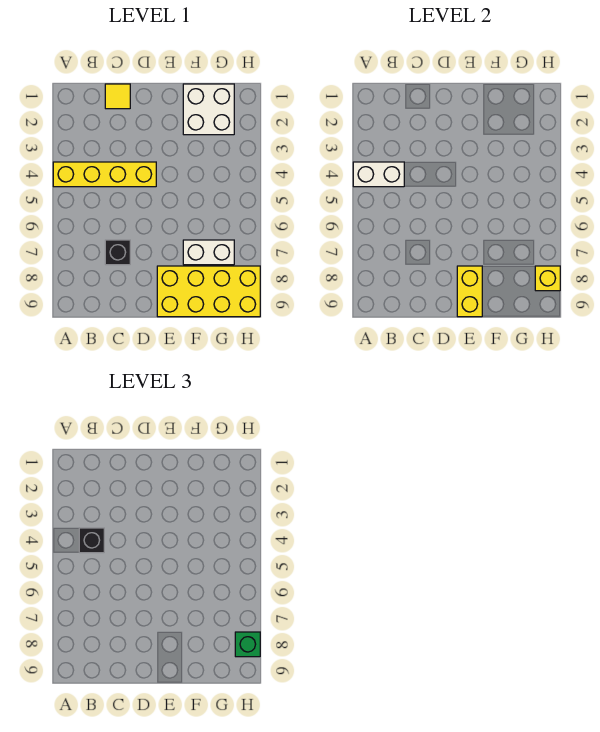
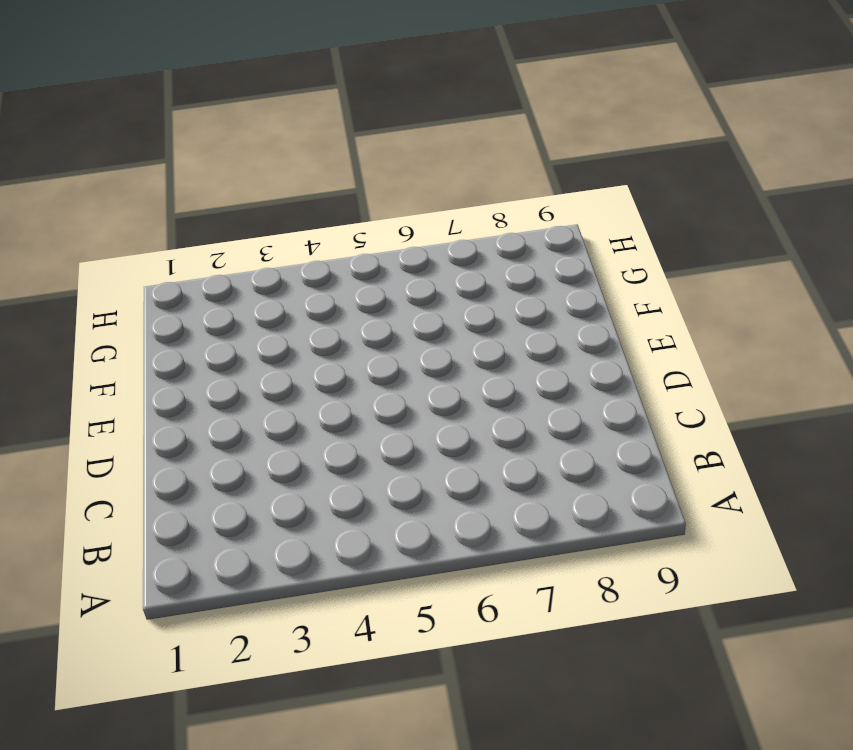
none -> yellow brick A4:D4 level 1
none -> yellow tile C1 level 1

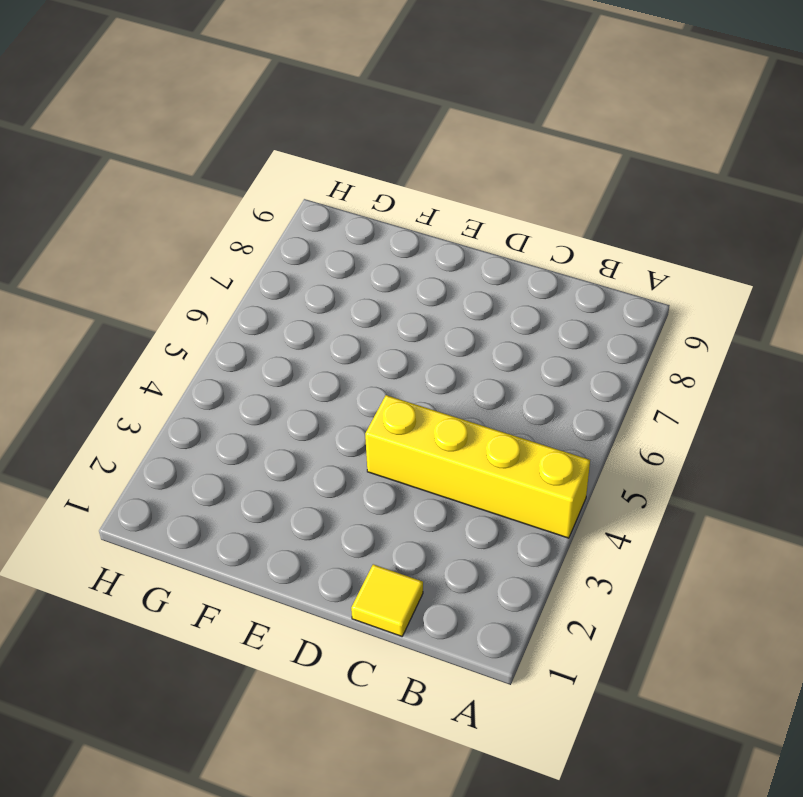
none -> black brick C7 level 1
none -> yellow brick E8:H9 level 1

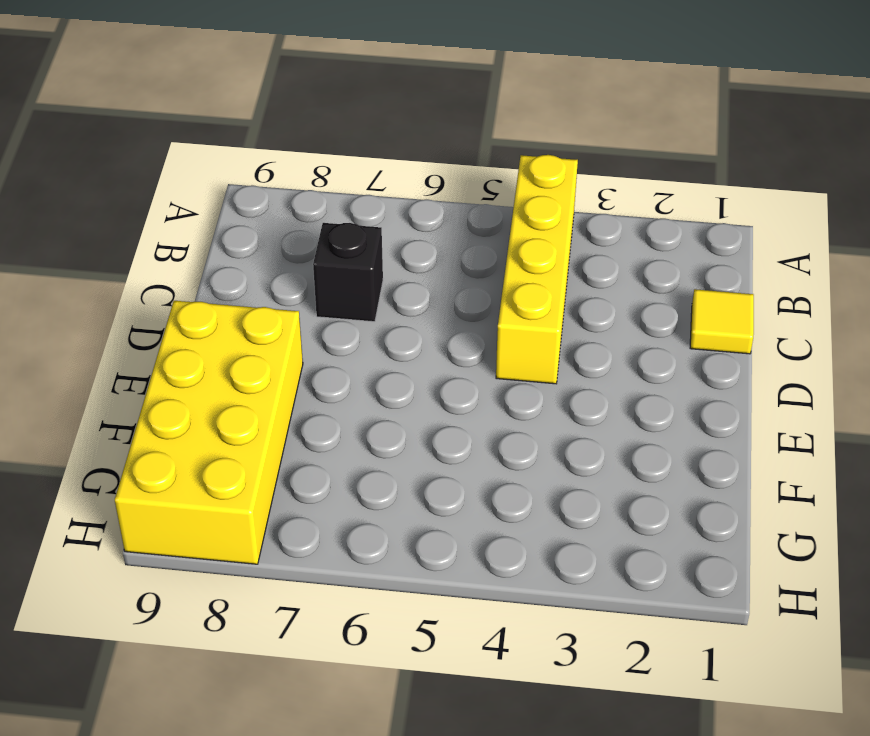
none -> white brick F1:G2 level 1
none -> white brick F7:G7 level 1

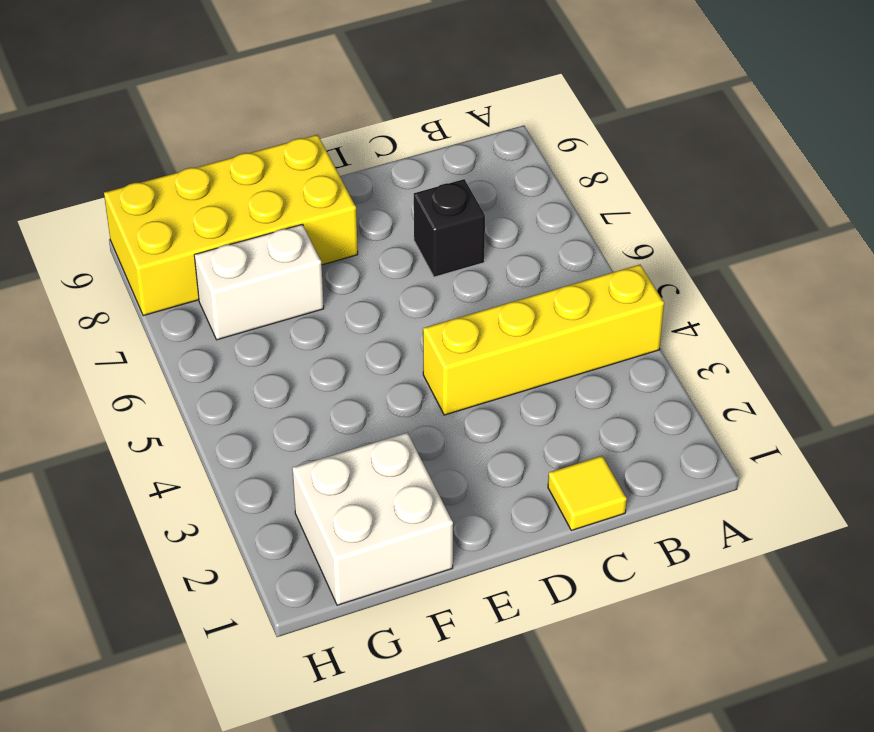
none -> white brick A4:B4 level 2
none -> yellow brick E8:E9 level 2

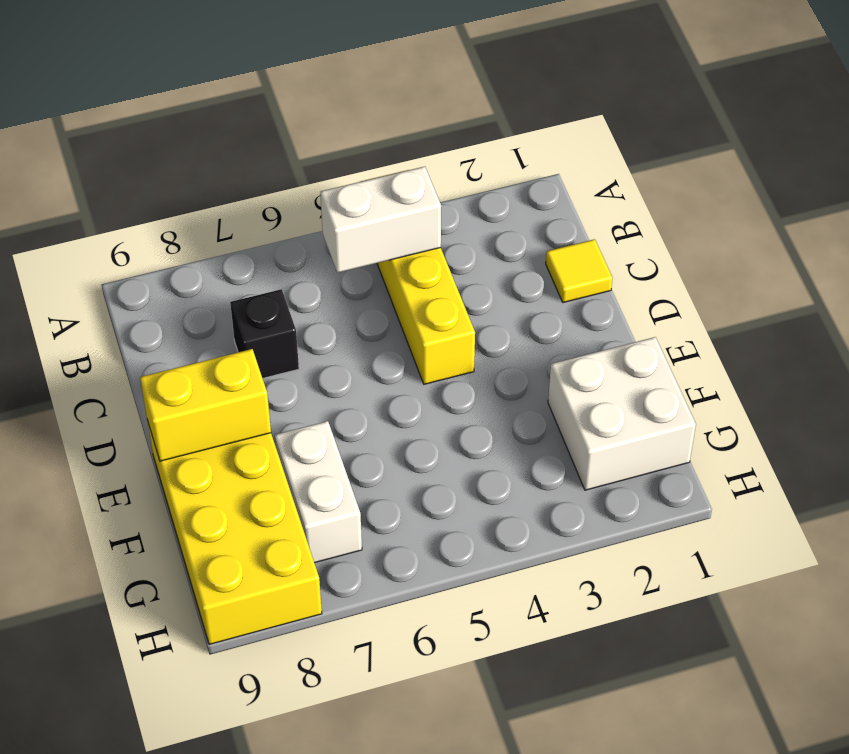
white brick B4:B5 level 2 -> white brick A4:B4 level 2
none -> yellow brick H8 level 2
none -> black brick B4 level 3

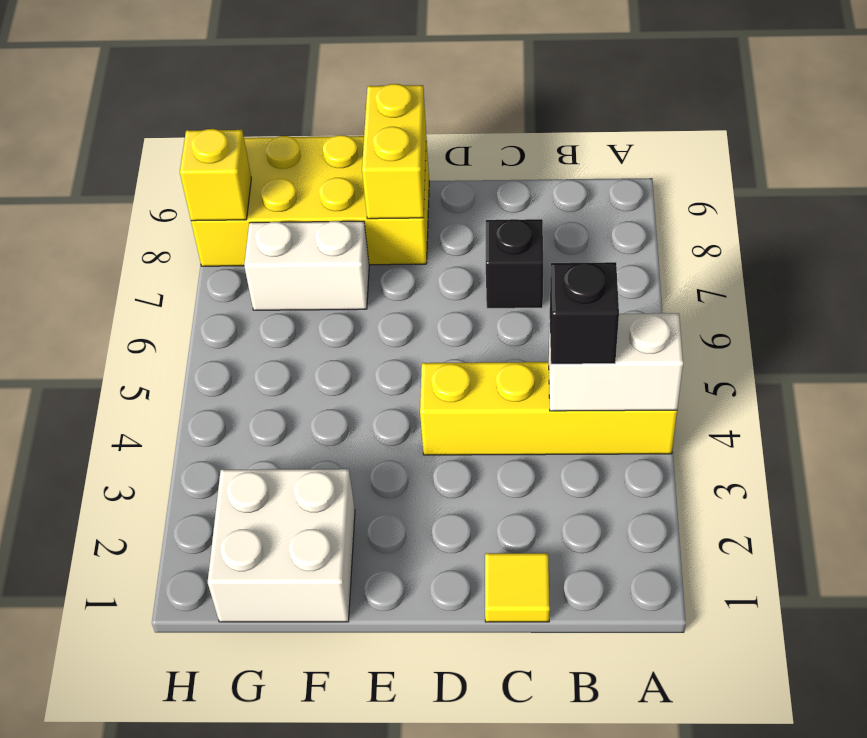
none -> green brick H8 level 3

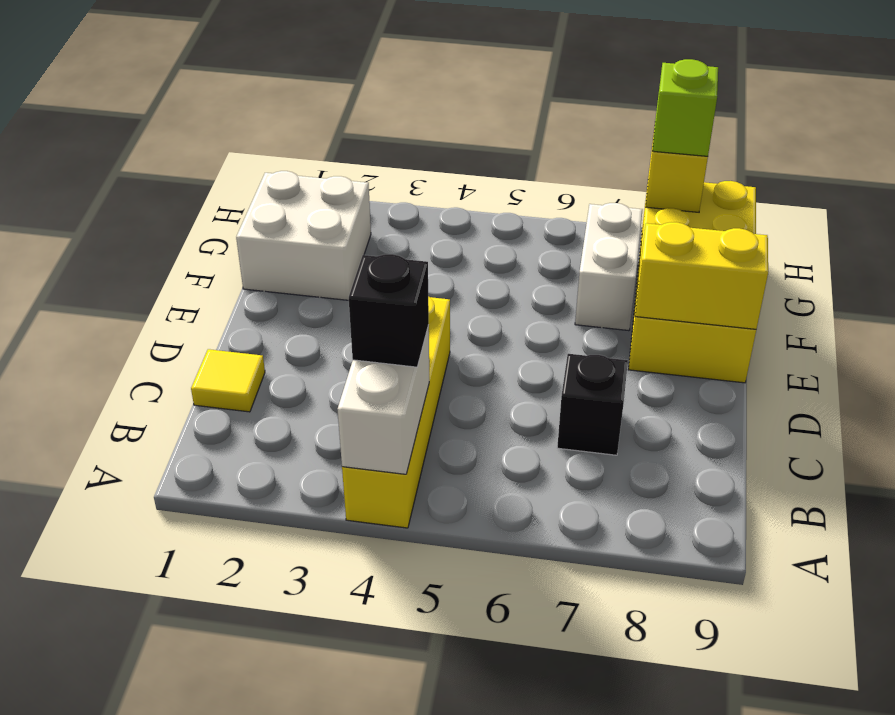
lime brick H8 level 3 -> green brick H8 level 3

